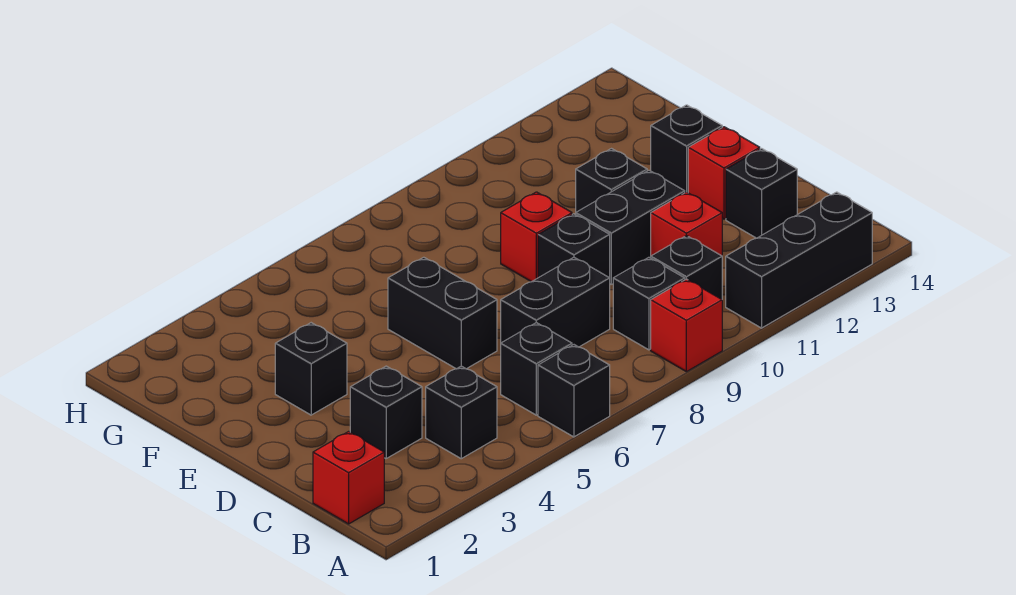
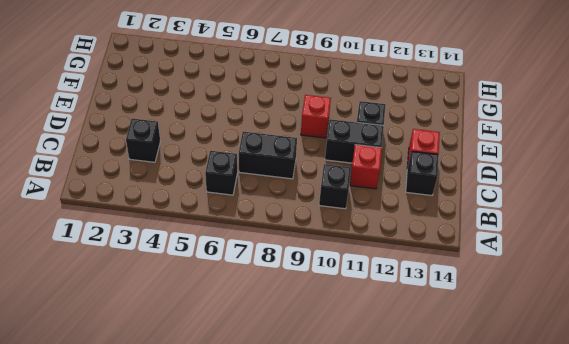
none -> black brick A6 level 1
none -> red brick A9 level 1
none -> black brick A11:A13 level 1

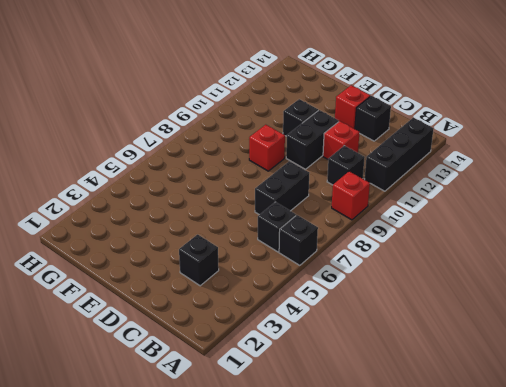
none -> red brick B1 level 1
none -> black brick B4 level 1
none -> black brick B9 level 1

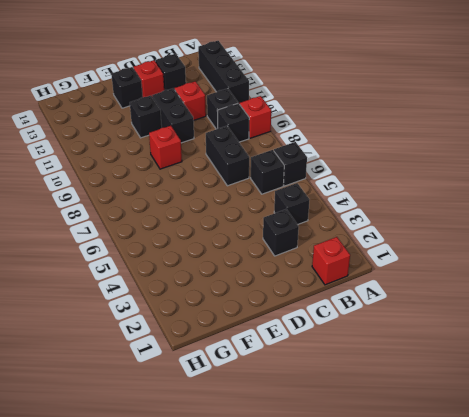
none -> black brick D6:E6 level 1
none -> black brick D9 level 1
none -> black brick E3 level 1

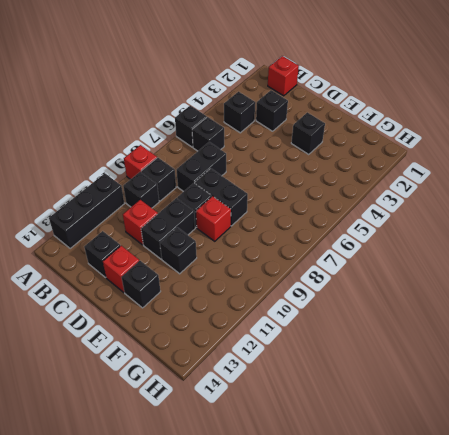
black brick D8:E8 level 1 -> black brick D6:E6 level 1

